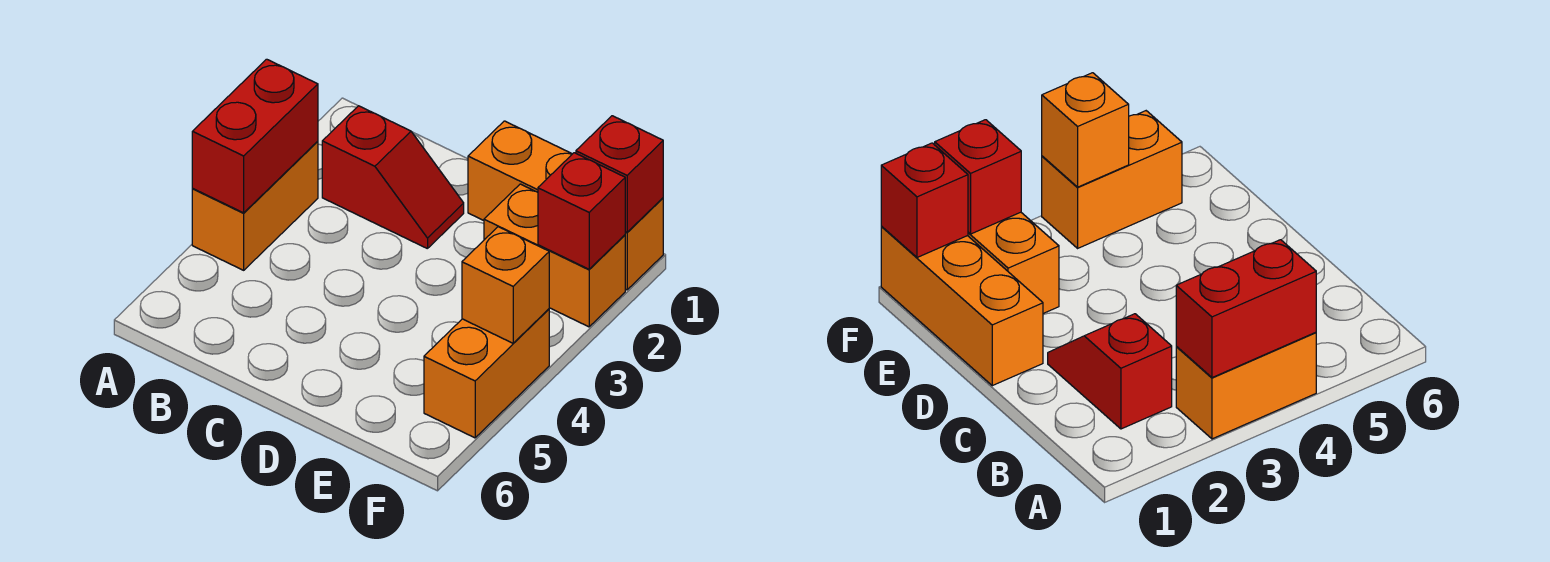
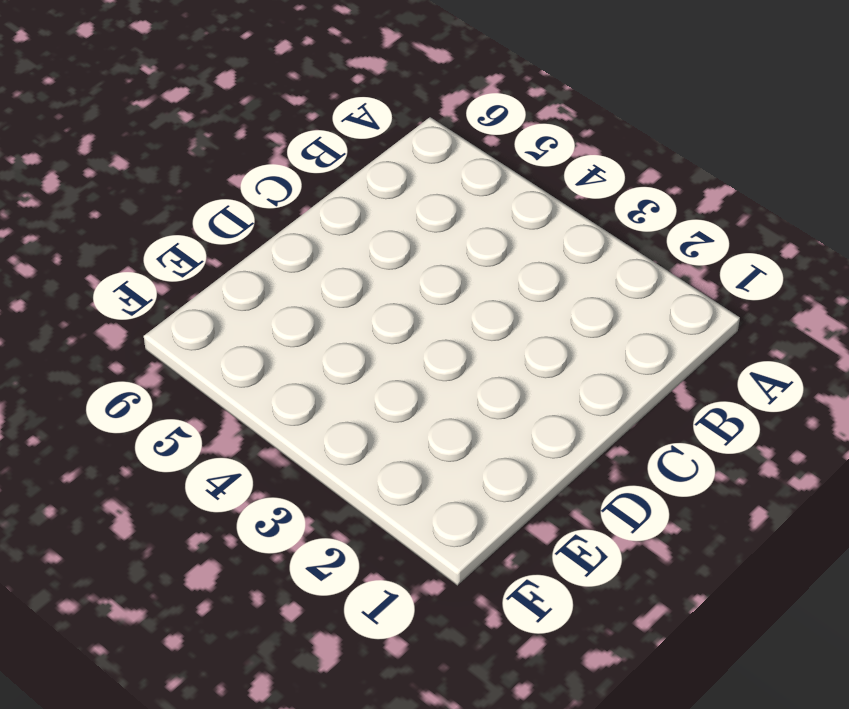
none -> orange brick A3:A4 level 1
none -> red slope B2:C2 level 1 top B

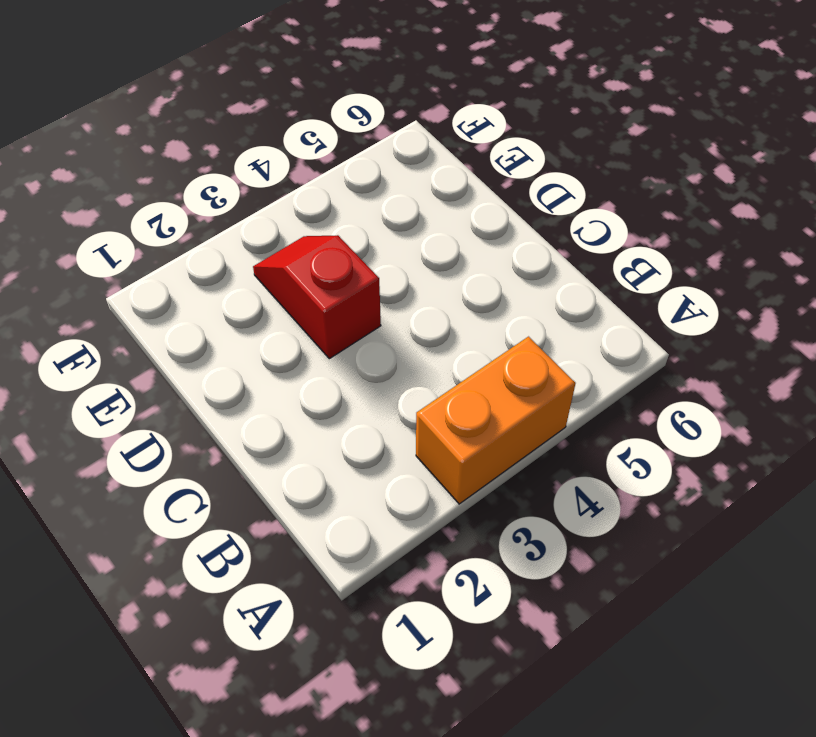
red slope D3:E3 level 1 top D -> red slope B2:C2 level 1 top B
none -> orange brick D1:F1 level 1
none -> orange brick E2:F2 level 1

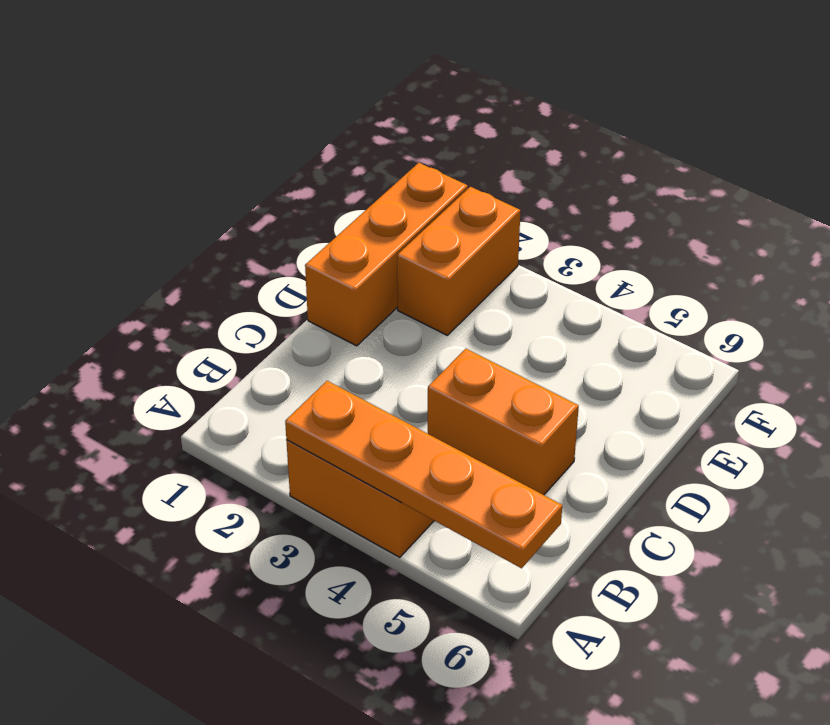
orange plate A3:A6 level 2 -> red brick A3:A4 level 2
orange brick C4:C5 level 1 -> orange brick F4:F5 level 1
none -> red slope B2:C2 level 1 top B
none -> red brick F1 level 2

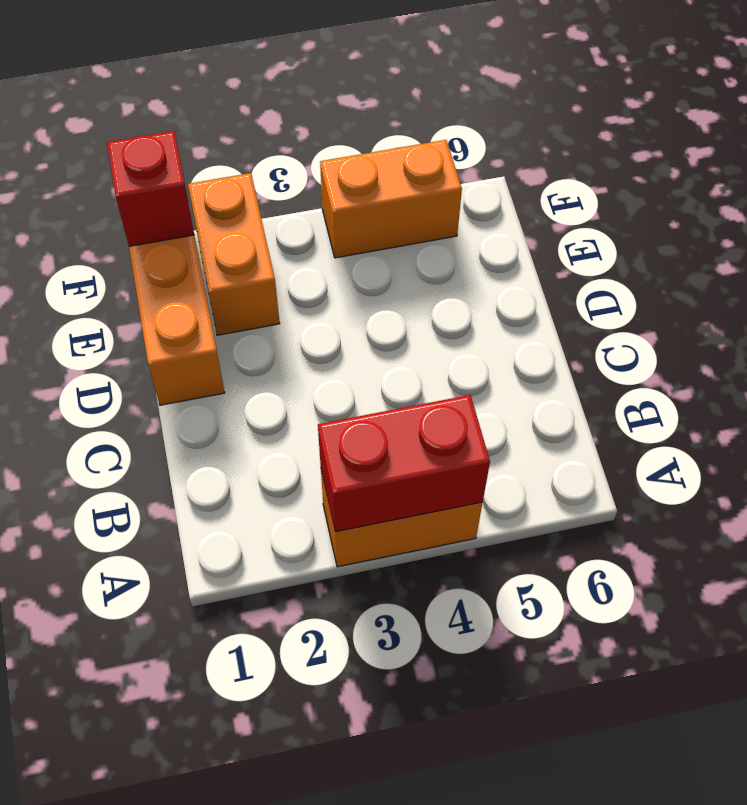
none -> red slope B2:C2 level 1 top B
none -> red brick F2 level 2

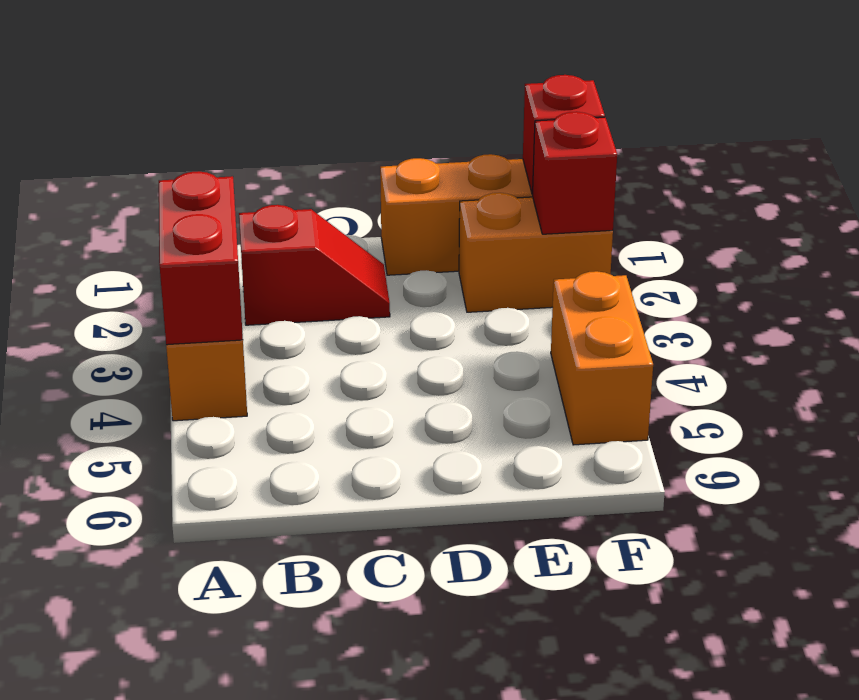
none -> orange brick F4 level 2

